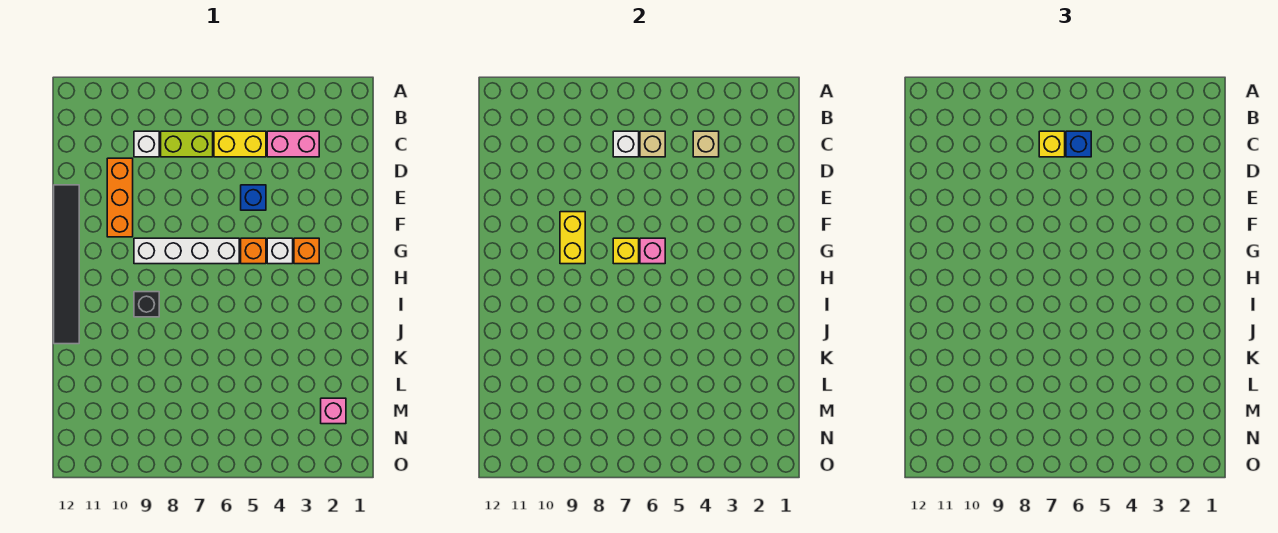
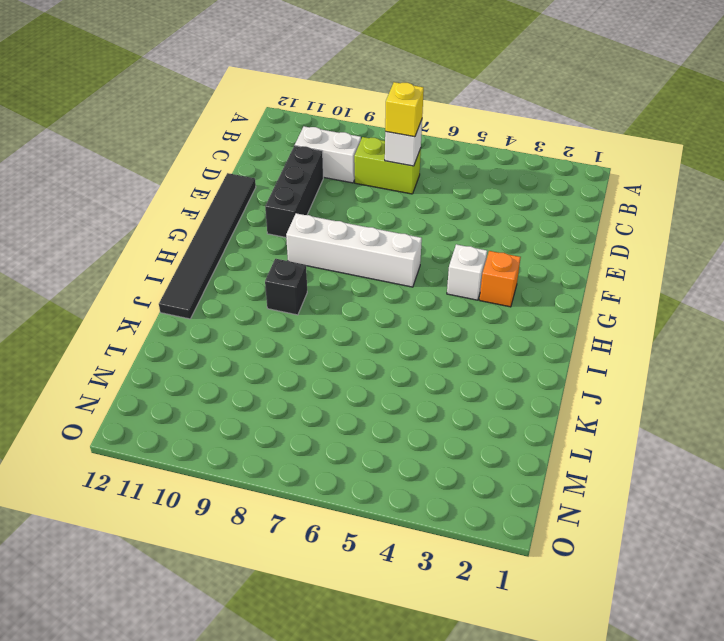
white brick C9:C10 level 1 -> white brick C9 level 1
black brick D10:F10 level 1 -> orange brick D10:F10 level 1
none -> pink brick C3:C4 level 1
none -> yellow brick C5:C6 level 1
none -> blue brick E5 level 1

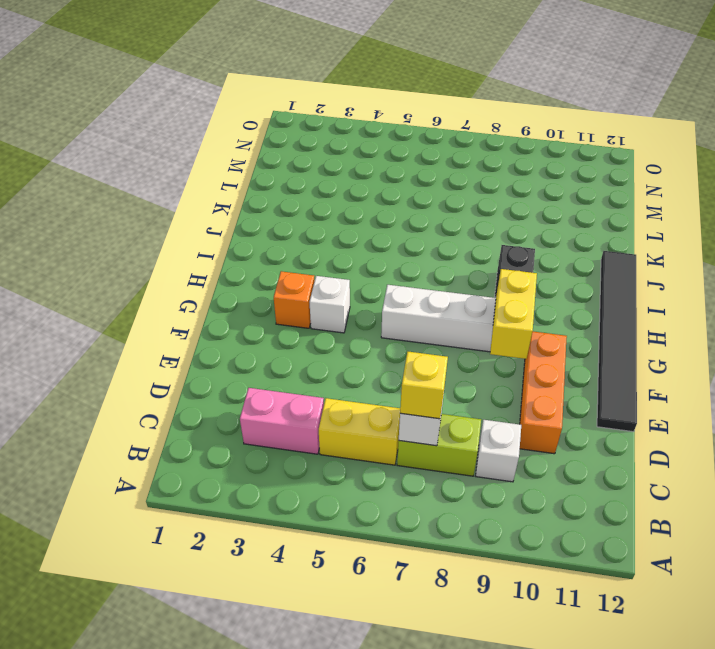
none -> blue brick E5 level 1
none -> orange brick G5 level 1
none -> pink brick M2 level 1

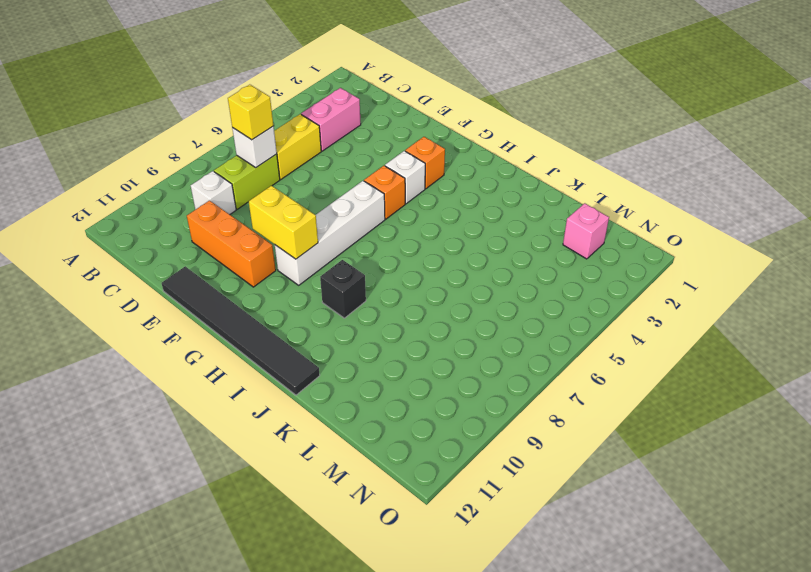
none -> blue brick E5 level 1
none -> tan brick C4 level 2
none -> tan brick C6 level 2

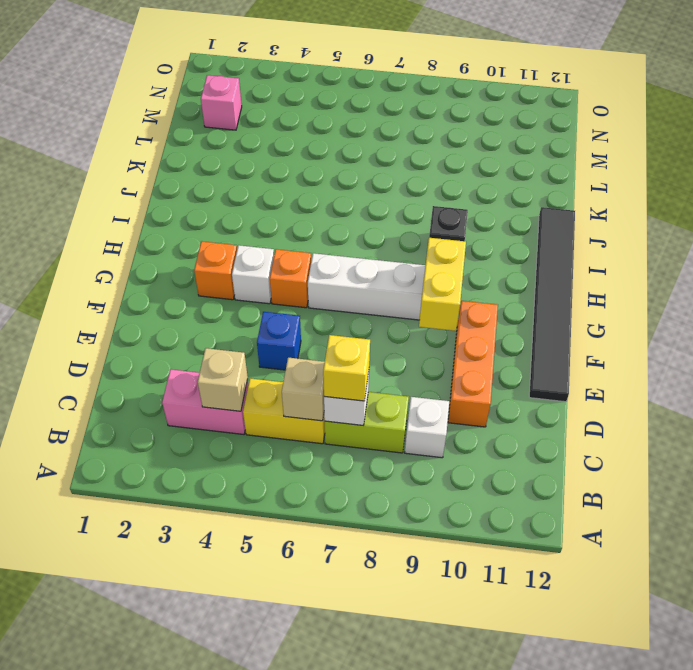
none -> pink brick G6 level 2
none -> yellow brick G7 level 2
none -> blue brick C6 level 3

